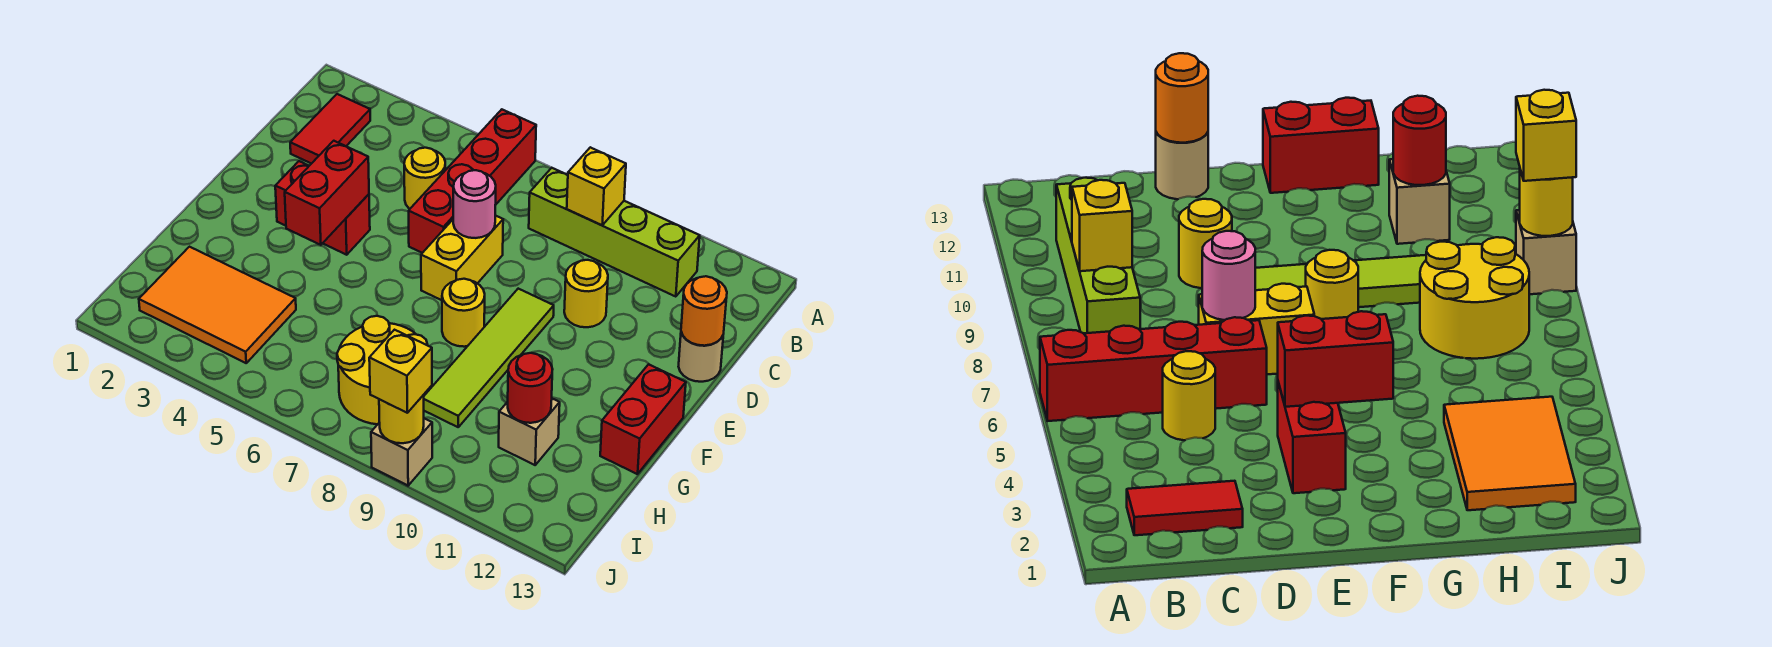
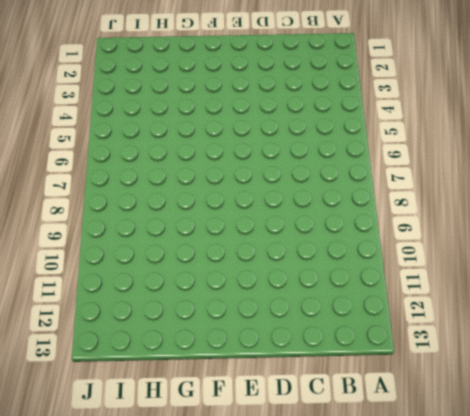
none -> red brick A6:D6 level 1
none -> red tile B2:C2 level 1
none -> lime brick B8:B11 level 1

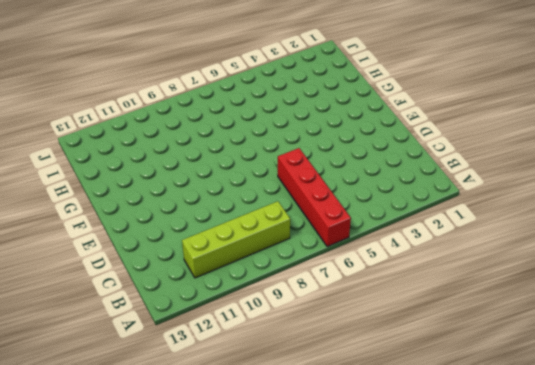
none -> red tile B2:C2 level 1
none -> yellow round brick C5 level 1
none -> yellow brick D7:E7 level 1

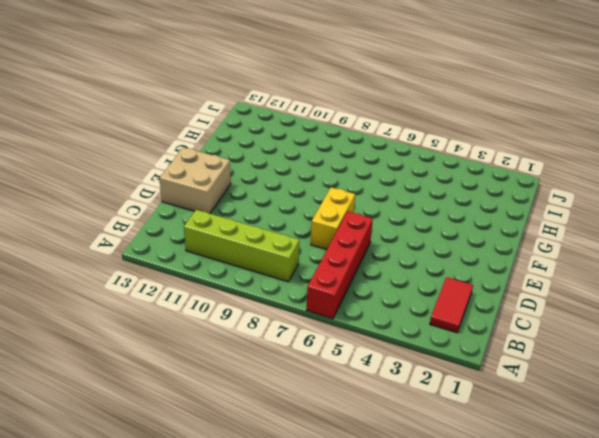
tan brick D12:E13 level 1 -> tan round brick D13 level 1
none -> yellow round brick C5 level 1
none -> yellow round brick D10 level 1
none -> red brick E3:E4 level 1

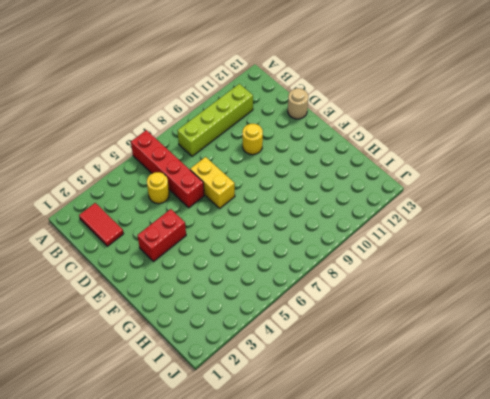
none -> lime tile E9:H9 level 1
none -> yellow round brick F8 level 1
none -> red brick F13:G13 level 1

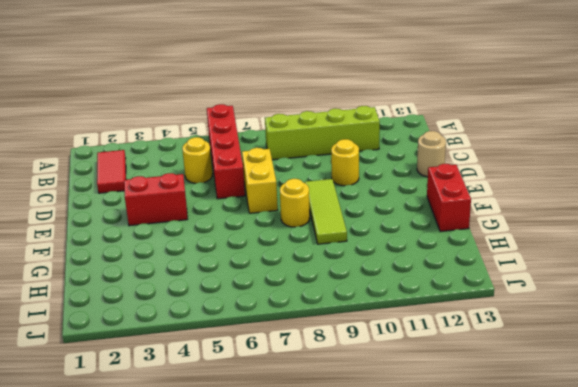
lime tile E9:G9 level 1 -> lime tile E9:H9 level 1
none -> orange tile H2:I4 level 1
none -> yellow round brick H7:I8 level 1
none -> tan brick H11 level 1

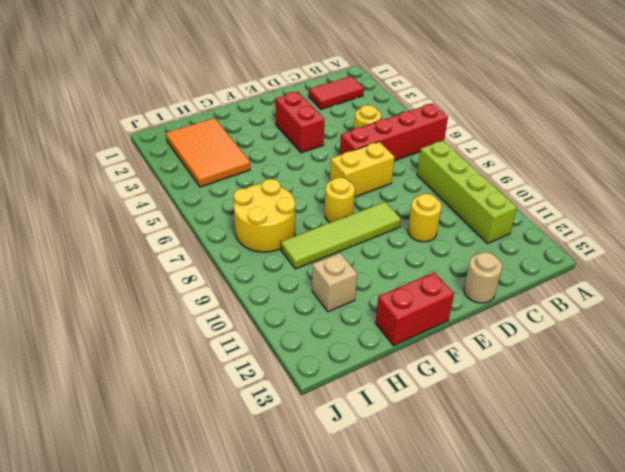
none -> tan brick J9 level 1
none -> yellow brick B9 level 2
none -> pink round brick D7 level 2

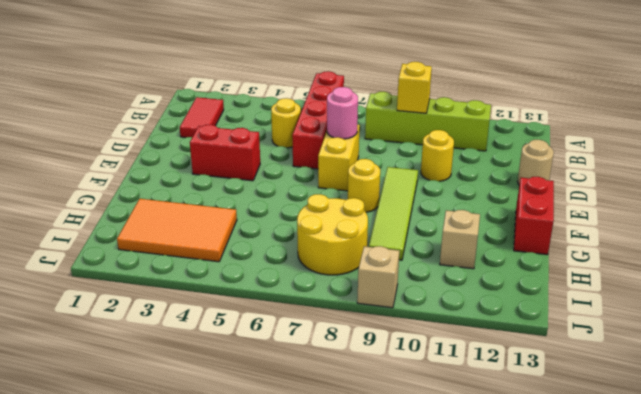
none -> orange round brick D13 level 2
none -> red brick E4:F4 level 2
none -> red round brick H11 level 2

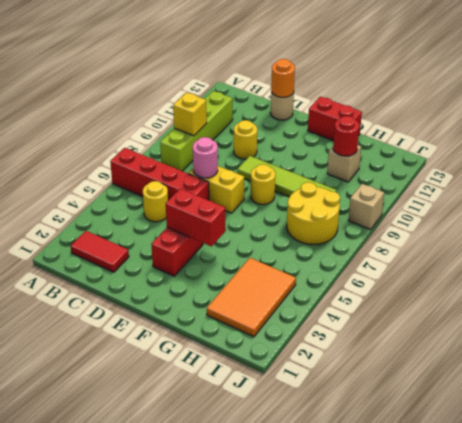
none -> yellow round brick J9 level 2
none -> yellow brick J9 level 3

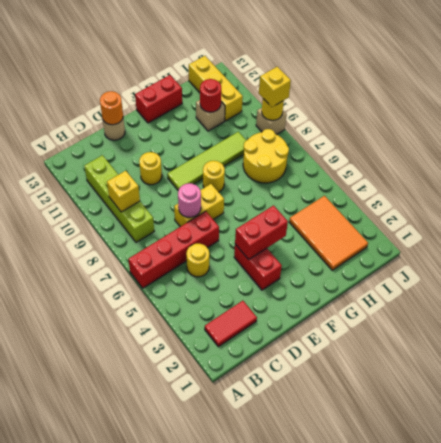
yellow brick I11:I13 level 1 -> none

